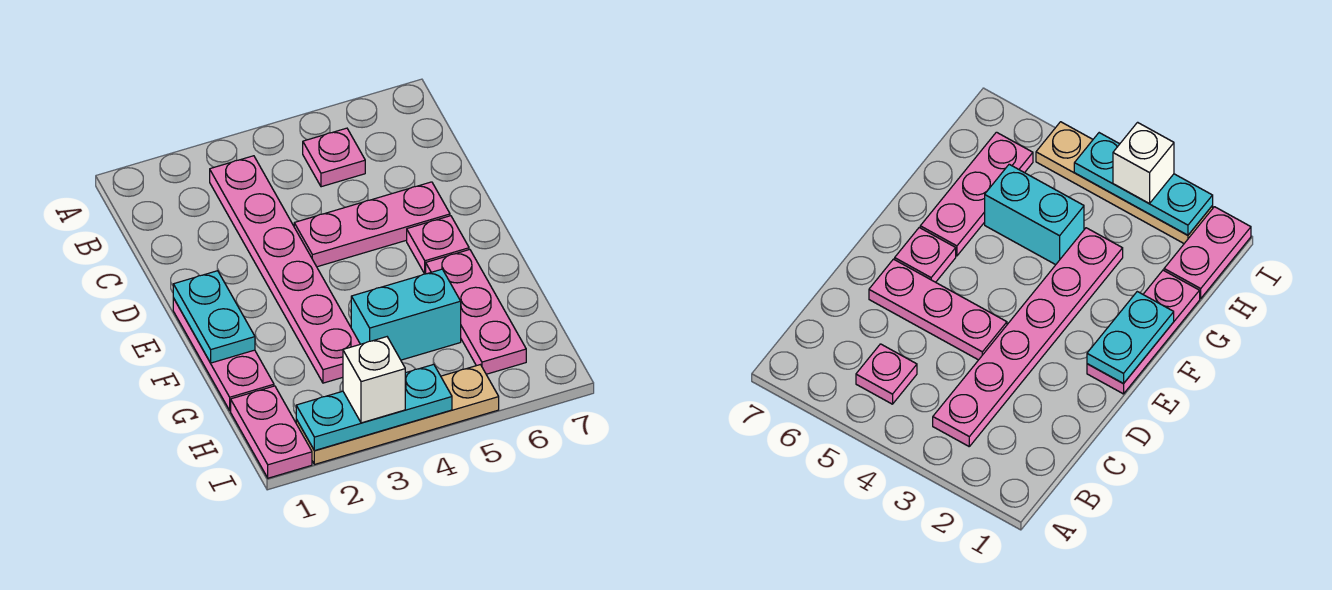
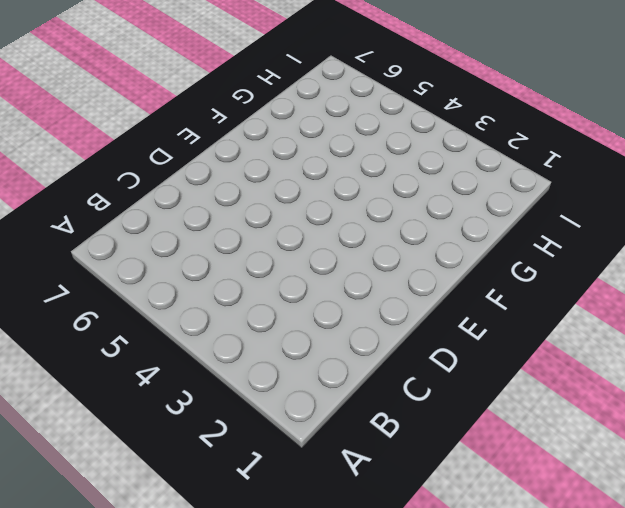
none -> pink plate B3:G3 level 1
none -> pink plate B5 level 1
none -> pink plate D4:D6 level 1

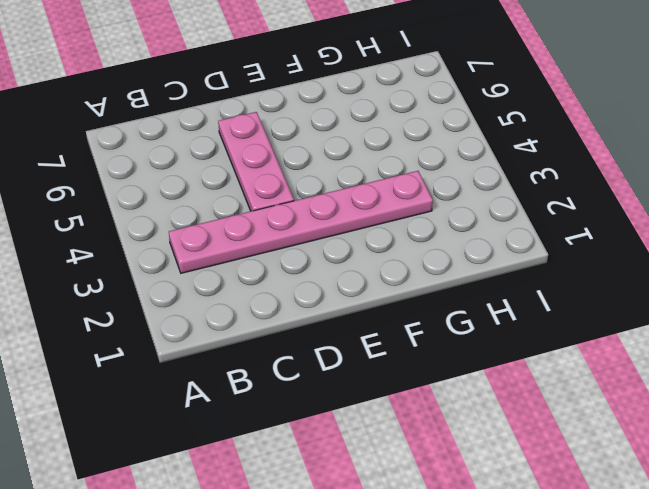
none -> pink plate B5 level 1
none -> pink plate E1:G1 level 1
none -> pink plate E6 level 1

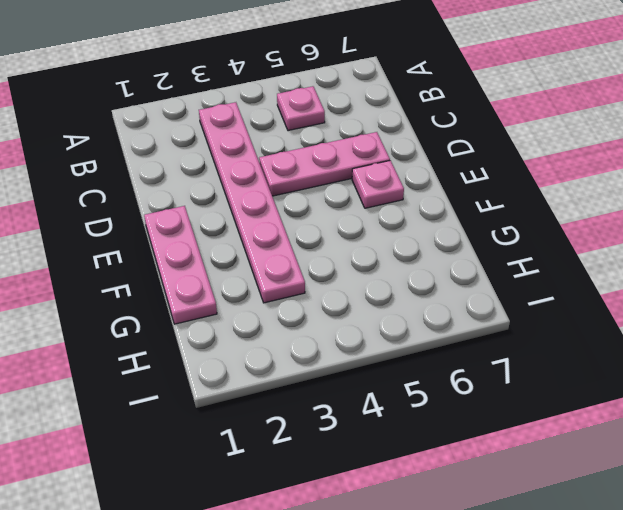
none -> pink plate F6:H6 level 1
none -> cyan brick G4:G5 level 1
none -> pink plate H1:I1 level 1

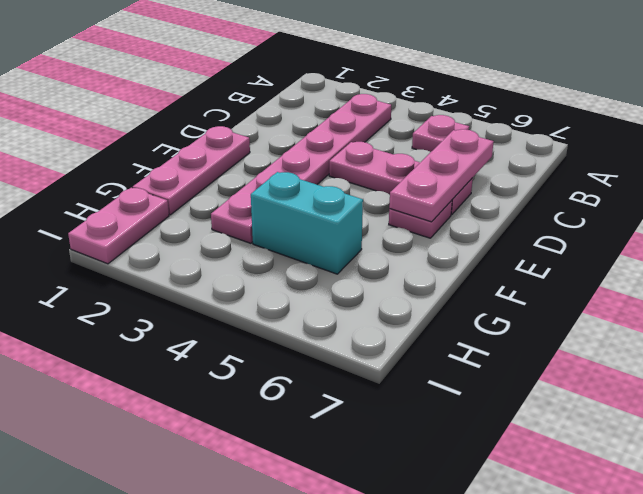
pink plate C6:E6 level 2 -> pink plate F6:H6 level 1
none -> tan plate I2:I5 level 1
none -> cyan plate E1:F1 level 2
none -> cyan plate I2:I4 level 2

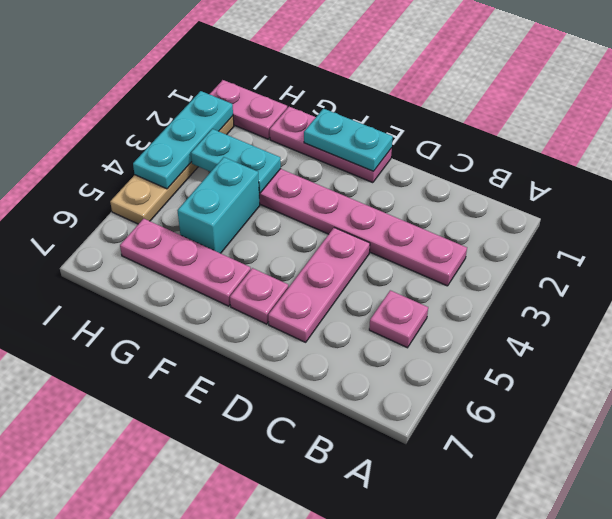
cyan plate G3:H3 level 2 -> none
none -> white brick I3 level 3

